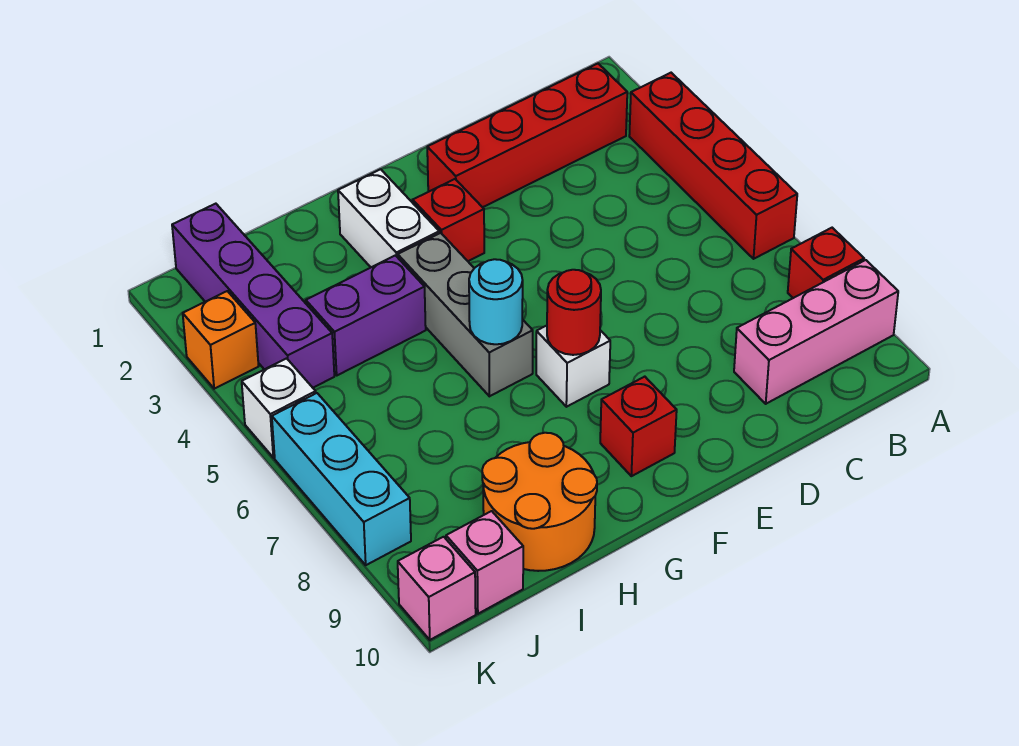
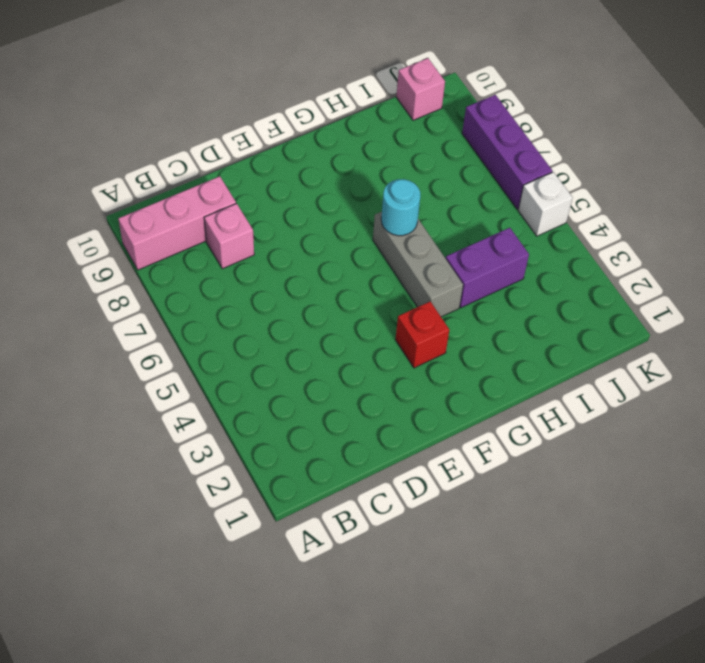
pink brick C8 level 1 -> pink brick K10 level 1
purple brick K6:K8 level 1 -> cyan brick K6:K8 level 1
none -> red brick A3:A6 level 1
none -> red brick A8 level 1
none -> red brick B2:E2 level 1

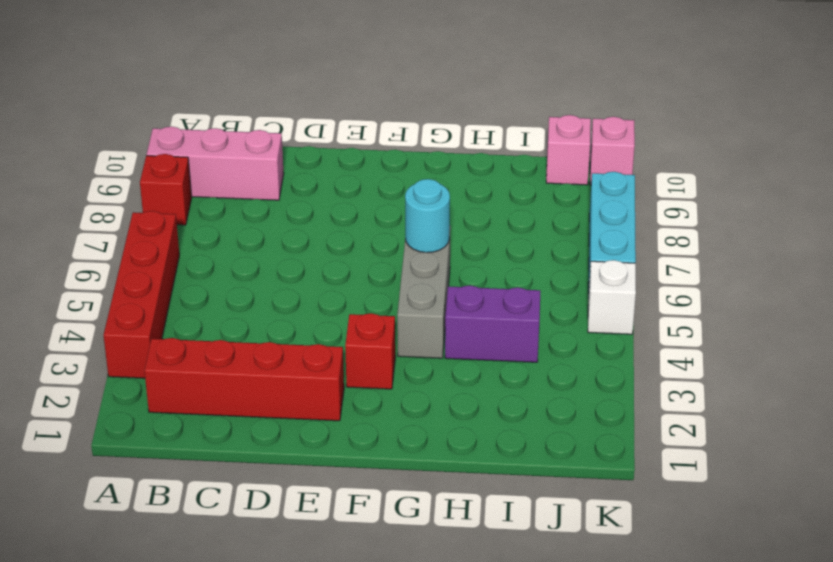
none -> white brick F7 level 1
none -> red brick F9 level 1
none -> white brick G2:G3 level 1

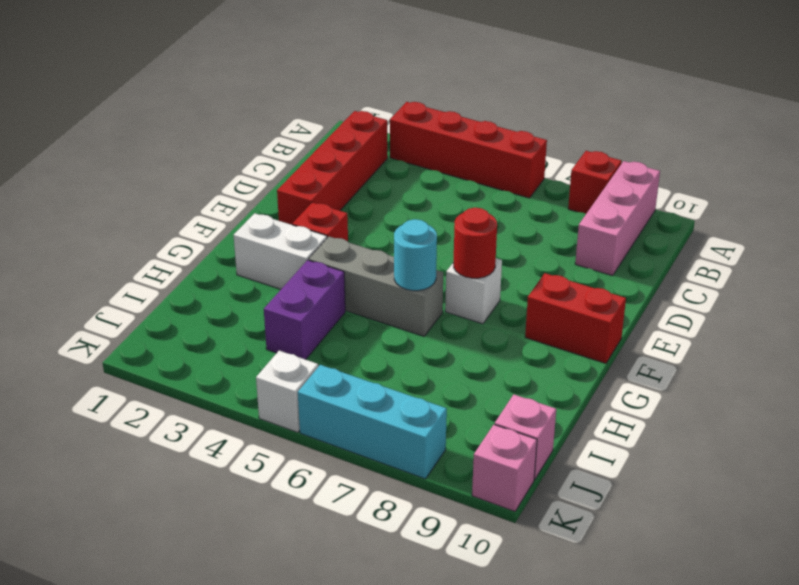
red brick F9:F10 level 1 -> red brick F9 level 1
none -> orange round brick H9:I10 level 1
none -> purple brick J1:J4 level 1
none -> orange brick K3 level 1

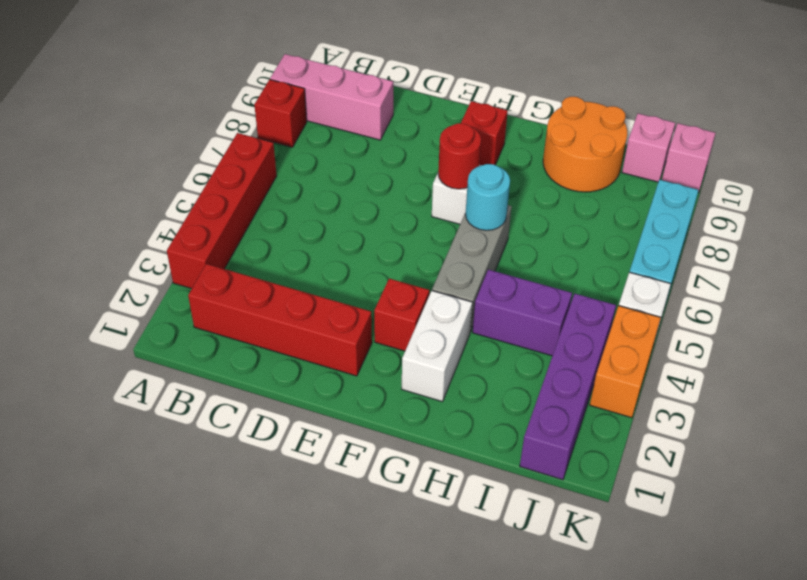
orange brick K3:K4 level 1 -> orange brick K3 level 1

